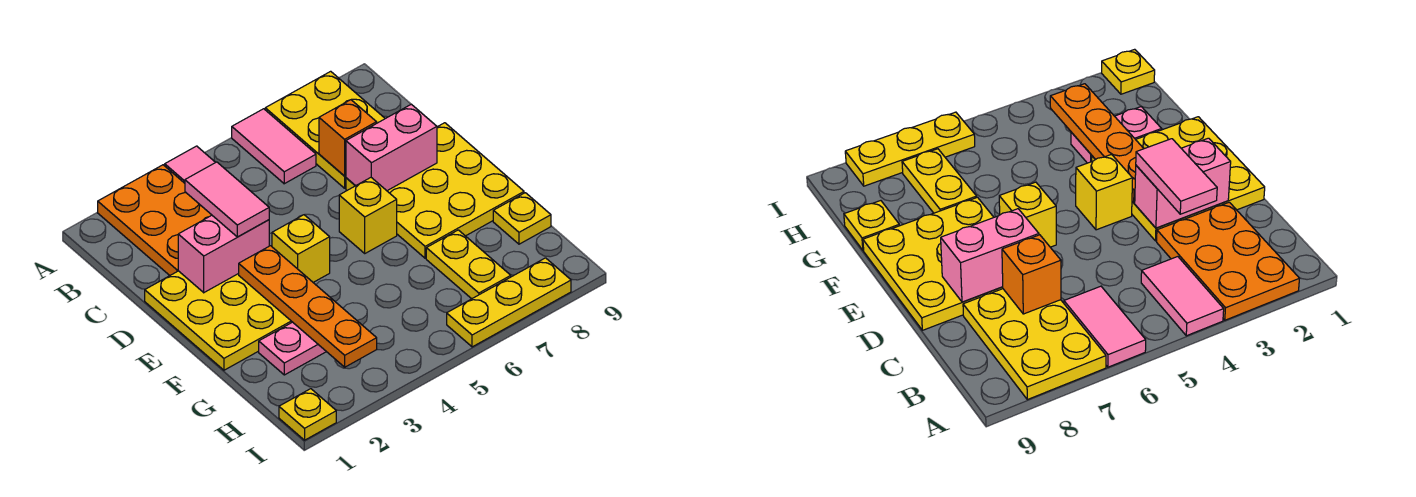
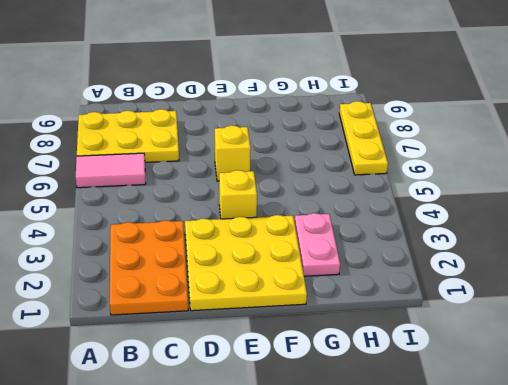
orange plate B1:C3 level 1 -> orange plate A2:C3 level 1
none -> pink tile A4:B4 level 1
none -> yellow plate D7:F9 level 1
none -> yellow plate G7:H7 level 1

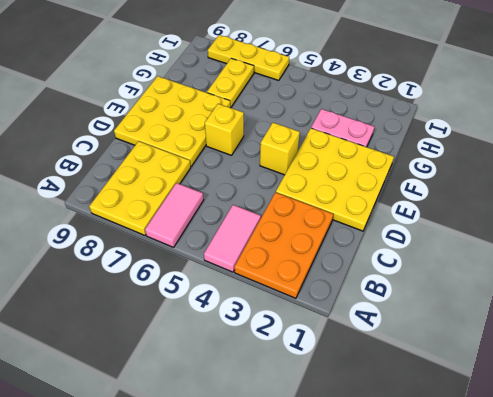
none -> yellow plate G9 level 1
none -> yellow plate I1 level 1
none -> orange brick C7 level 2

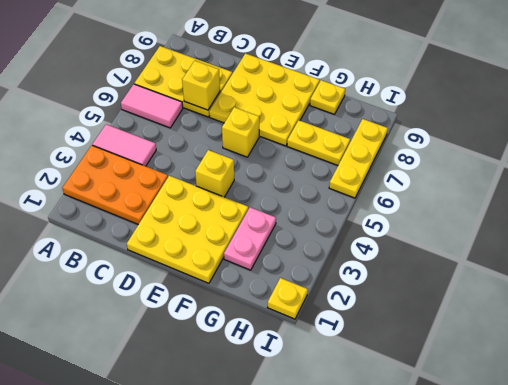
yellow brick C7 level 2 -> orange brick C7 level 2
none -> pink brick D2:D3 level 2
none -> pink brick D7:D8 level 2
none -> orange plate E3:H3 level 2

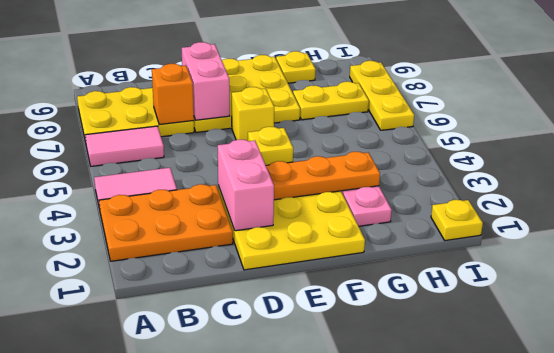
orange plate E3:G3 level 2 -> orange plate E3:H3 level 2
none -> pink tile C3:D3 level 3

